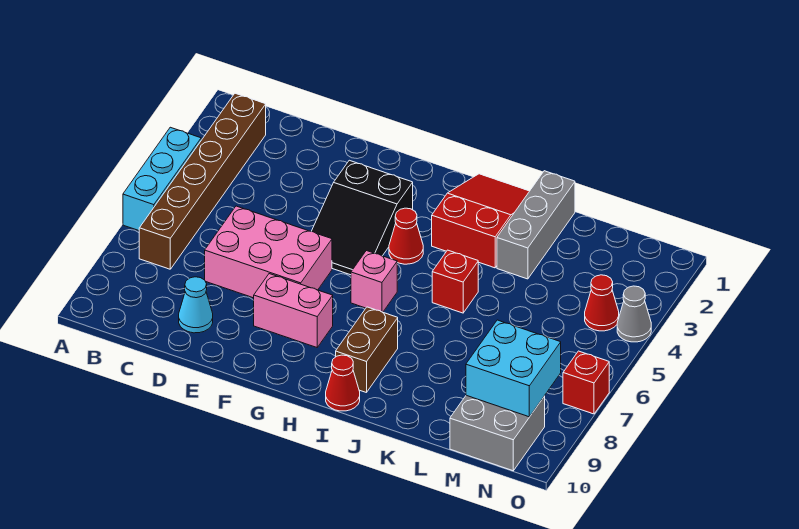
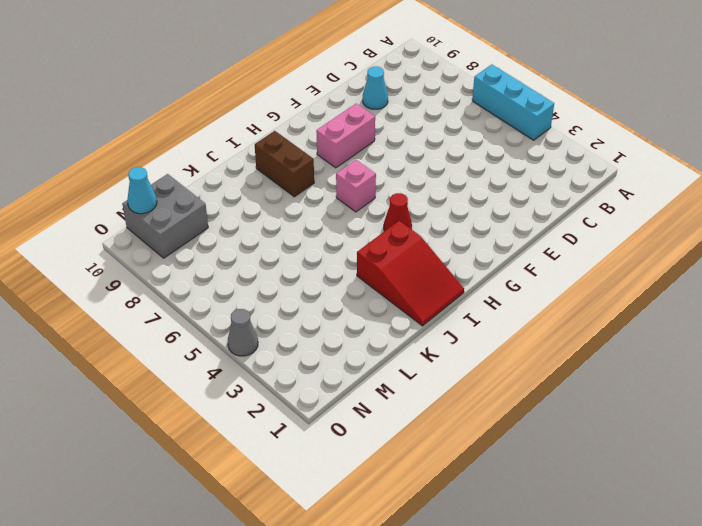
cyan cone N10 level 2 -> none
none -> brown brick B2:B7 level 1
none -> pink brick D6:F7 level 1
none -> black slope F3:G5 level 1 top 3

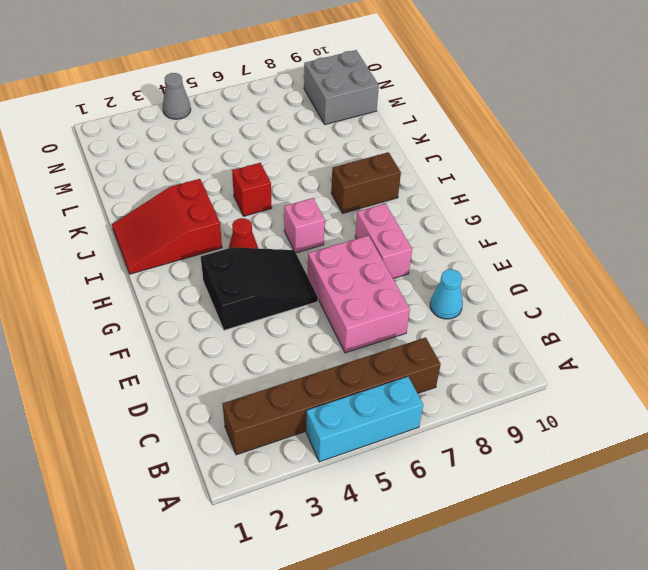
none -> red cone I10 level 1
none -> grey brick K1:K3 level 1
none -> red cone N4 level 1

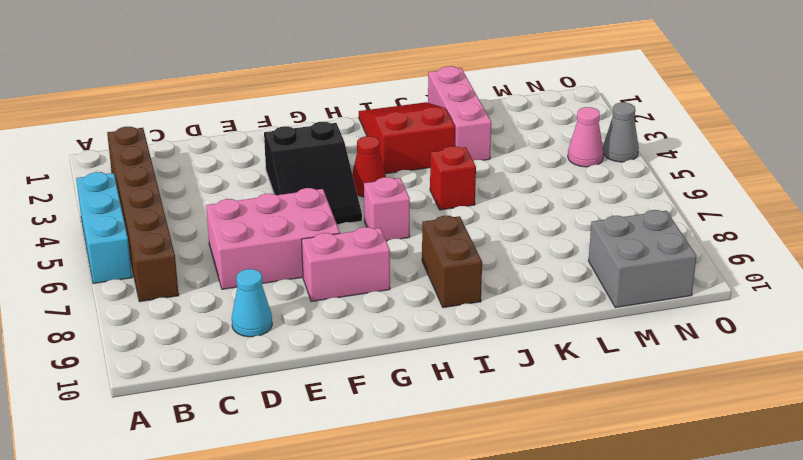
pink brick K1:K3 level 1 -> grey brick K1:K3 level 1
pink cone N4 level 1 -> red cone N4 level 1
none -> red cone I10 level 1
none -> red brick O7 level 1
none -> cyan brick M8:N9 level 2

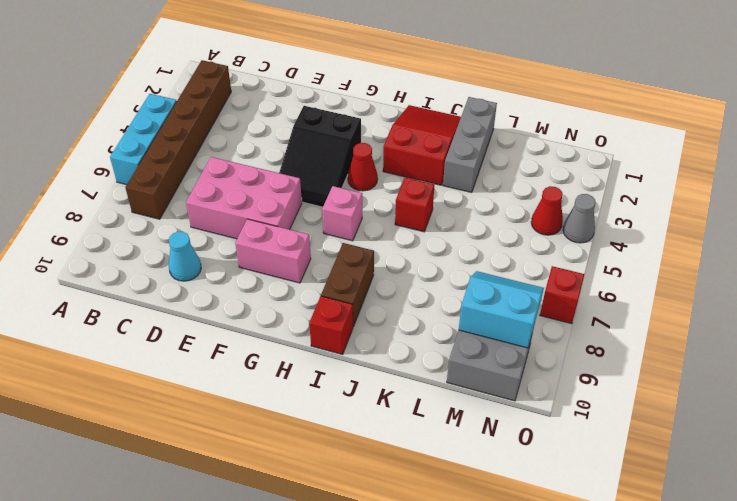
red brick I10 level 1 -> red cone I10 level 1
cyan slope M8:N9 level 2 top 9 -> cyan brick M8:N9 level 2

